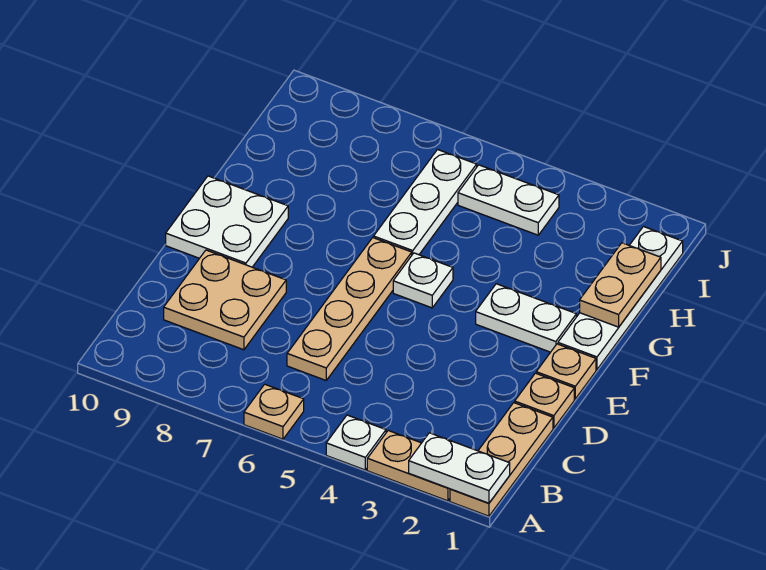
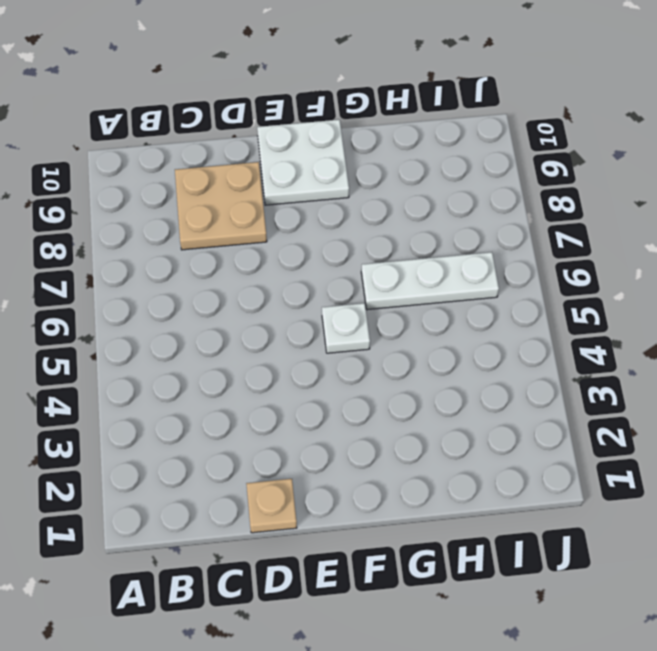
none -> tan plate A1:C1 level 1
none -> tan plate A2:A3 level 1
none -> white plate A4 level 1

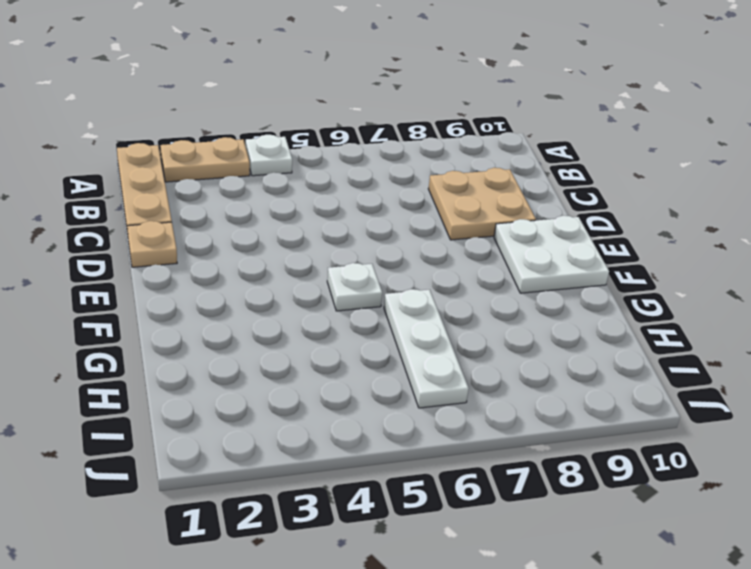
none -> tan plate A6 level 1
none -> tan plate C6:F6 level 1
none -> tan plate E1 level 1

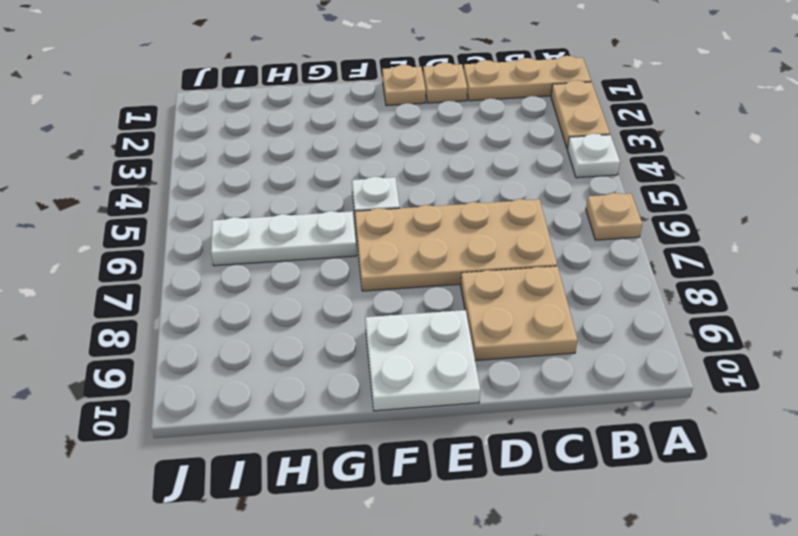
tan plate C6:F7 level 1 -> tan plate C6:F6 level 1
none -> white plate F1:I1 level 1
none -> white plate F2:F3 level 1
none -> white plate I4:I5 level 1

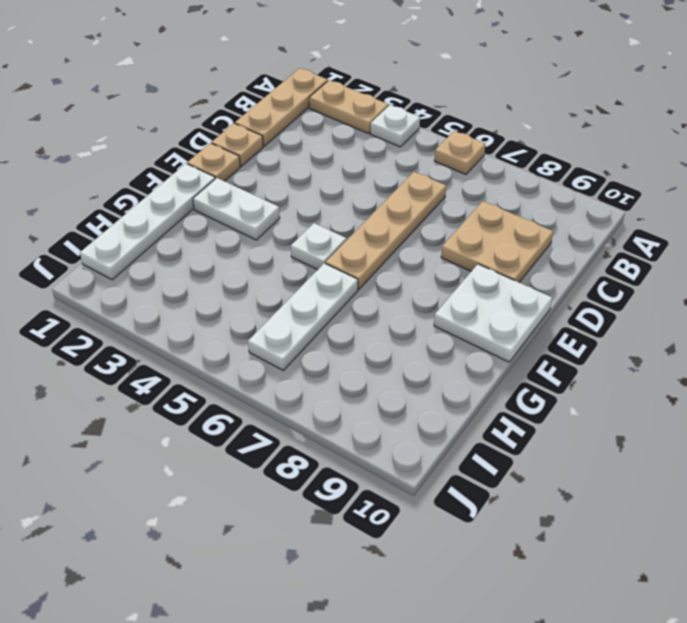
none -> white plate I4:I5 level 1
none -> white plate A1:A2 level 2
none -> tan plate G1:H1 level 2

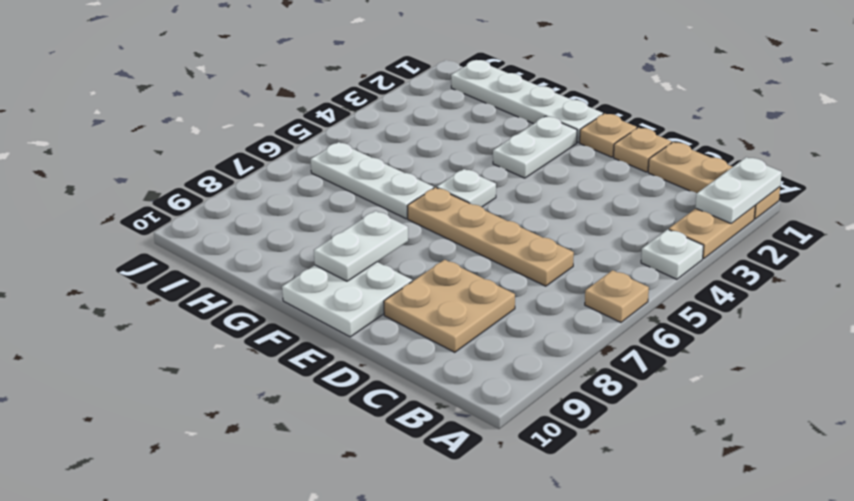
white plate F8:F9 level 2 -> white plate I4:I5 level 1
none -> tan plate G1:H1 level 2

